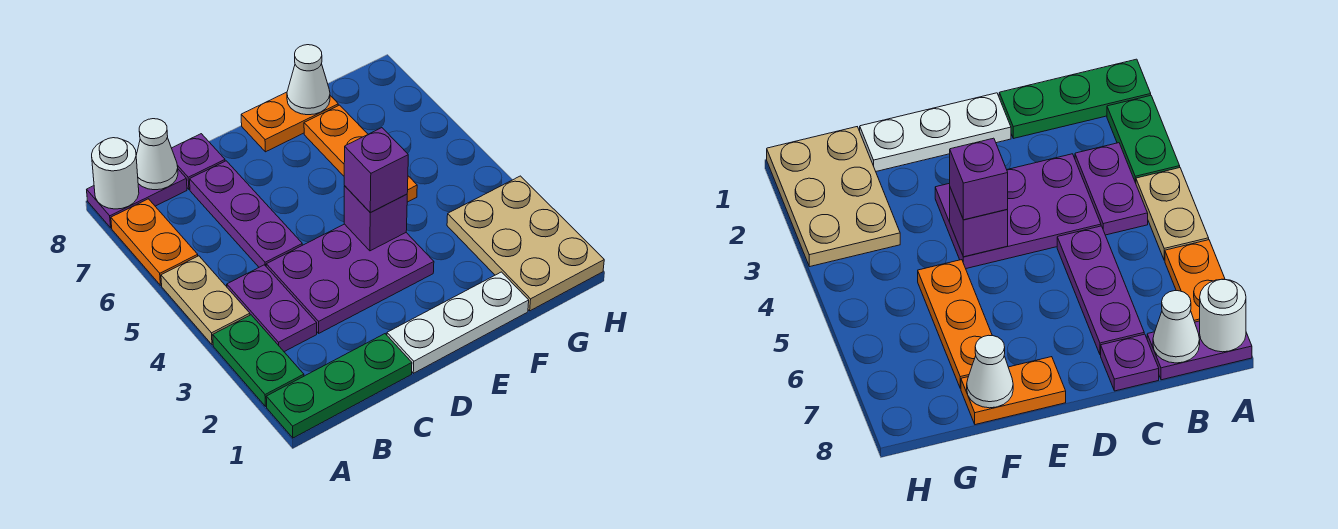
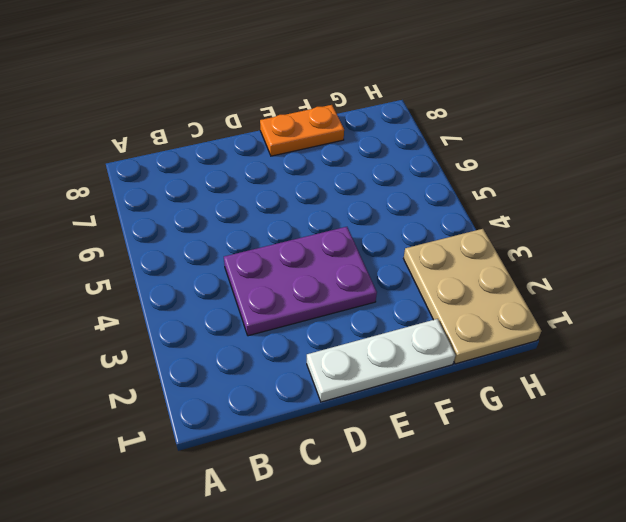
none -> green plate A1:C1 level 1
none -> green plate A2:A3 level 1
none -> tan plate A4:A5 level 1

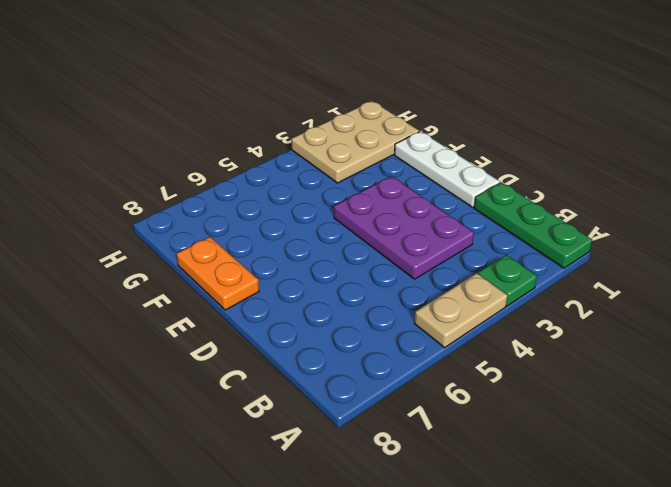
green plate A3 level 1 -> green plate A2:A3 level 1
none -> orange plate A6:A7 level 1
none -> purple plate A8:B8 level 1
none -> purple plate B3:B4 level 1

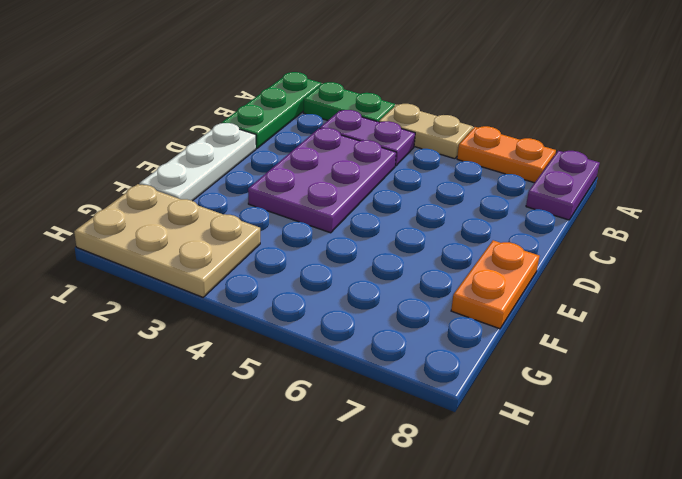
none -> purple plate C5:C7 level 1
none -> purple plate C8 level 1
none -> orange plate F5:F7 level 1

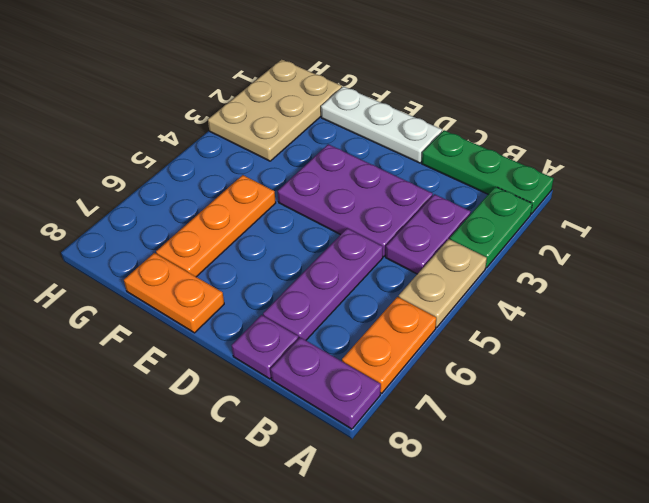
none -> white round brick A8 level 2
none -> white cone B8 level 2
none -> purple brick E4 level 2

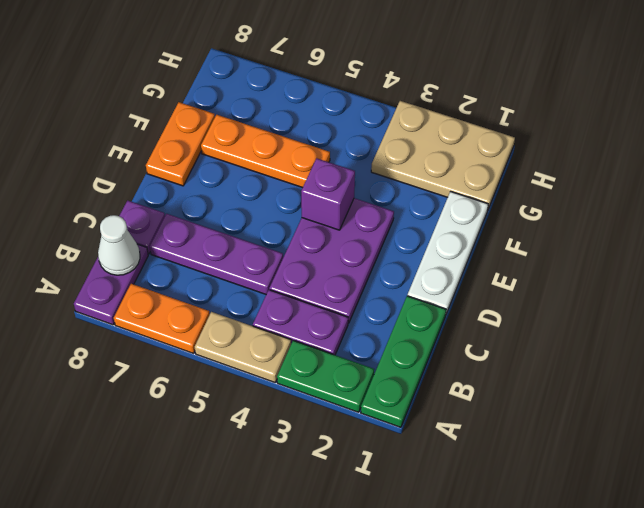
none -> white round brick A8 level 2
none -> white cone F8 level 2
none -> purple brick E4 level 3

